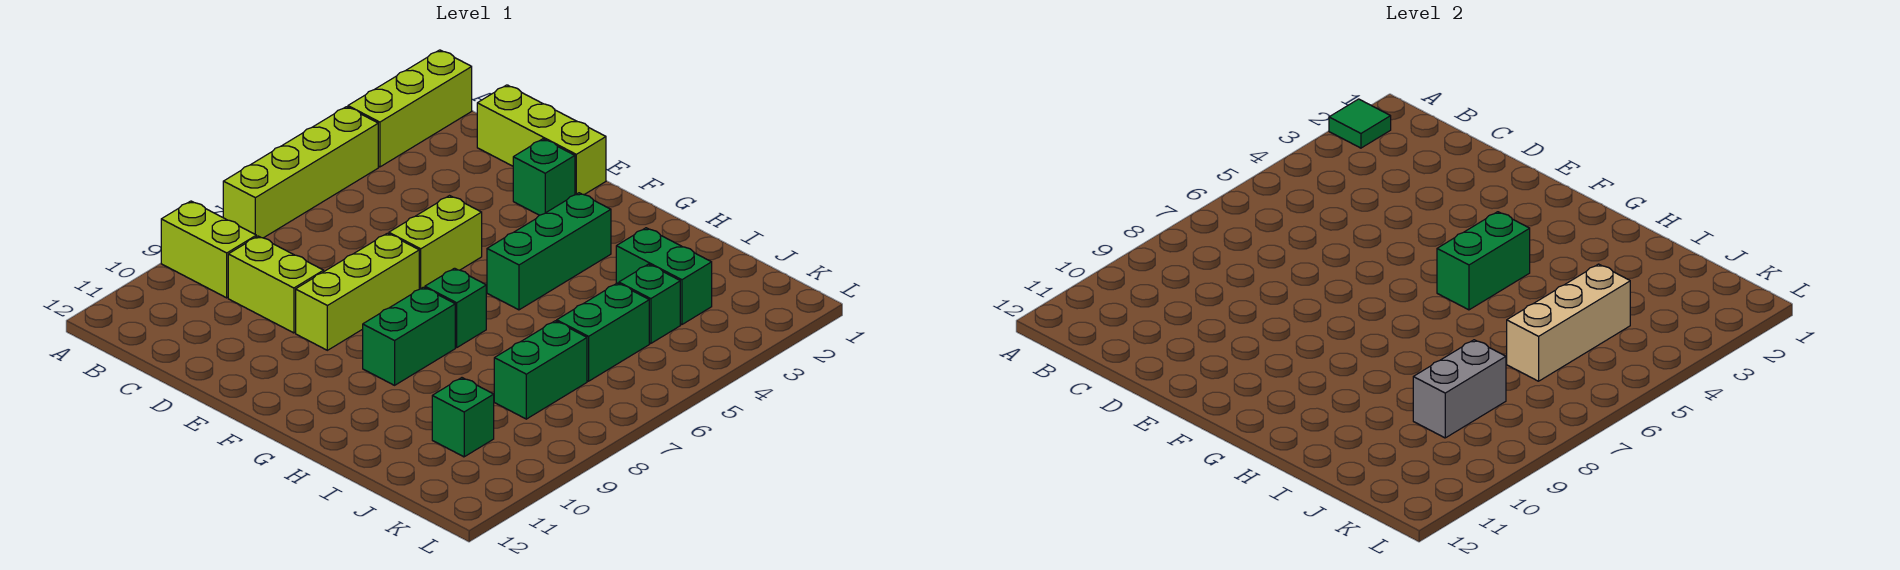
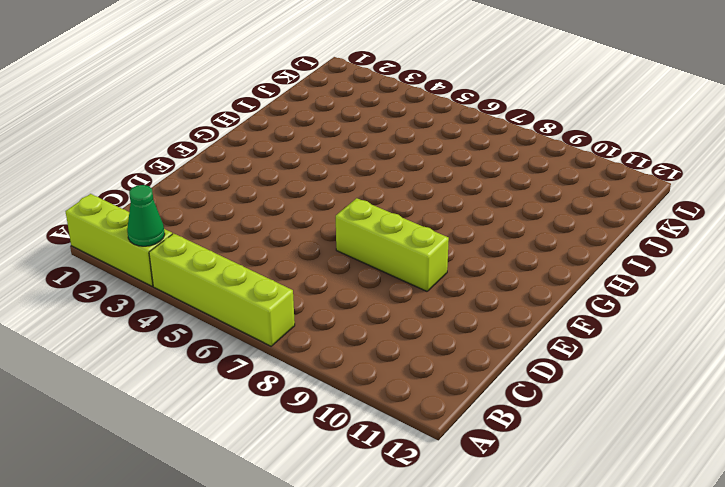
green cone A3 level 2 -> none
none -> lime brick A9:B9 level 1
none -> lime brick C1:E1 level 1
none -> lime brick C9:D9 level 1

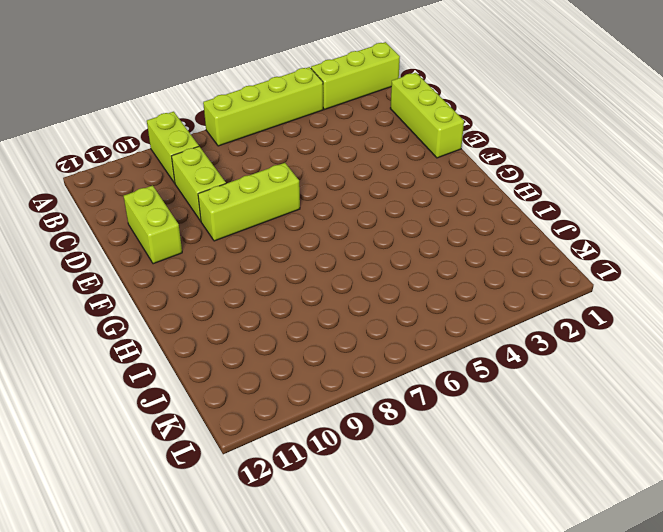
lime brick D11:E11 level 1 -> lime brick E5:E6 level 1
none -> green brick E2 level 1
none -> green brick G3:G5 level 1
none -> green brick G7 level 1

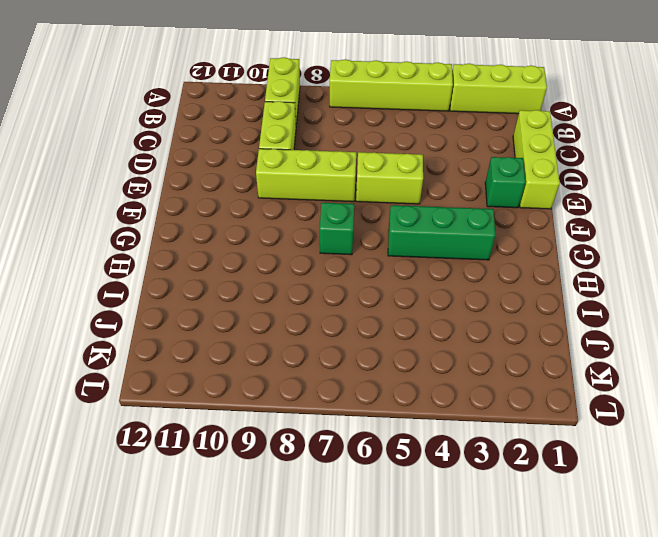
none -> green brick G8:G9 level 1
none -> green brick I3:J3 level 1
none -> green brick J4 level 1

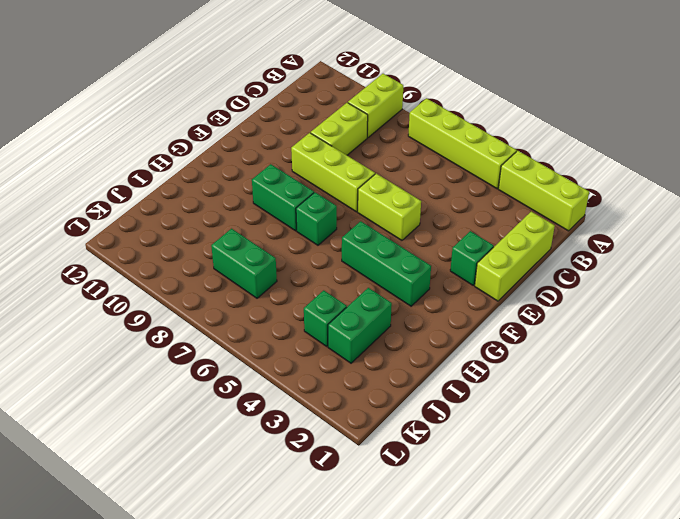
none -> green brick J5:J6 level 1
none -> green brick J10 level 1
none -> green tile A2 level 2

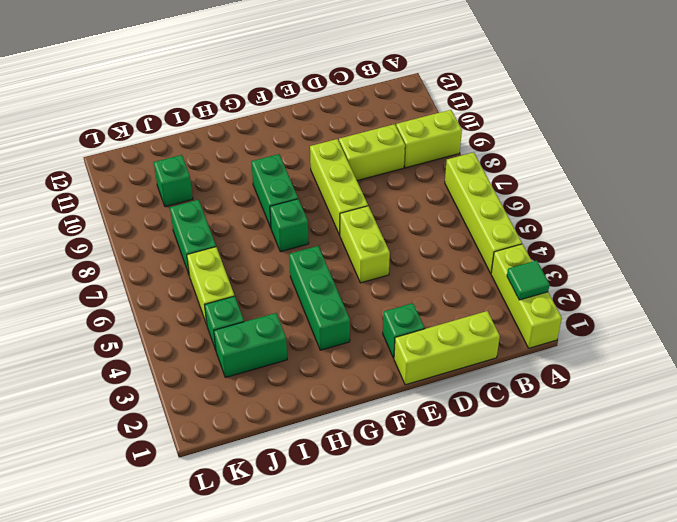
lime brick J5:J6 level 1 -> green brick J5:J6 level 1
none -> green brick G4:G5 level 2
none -> tan brick J4:J6 level 2
none -> grey brick J8:J9 level 2

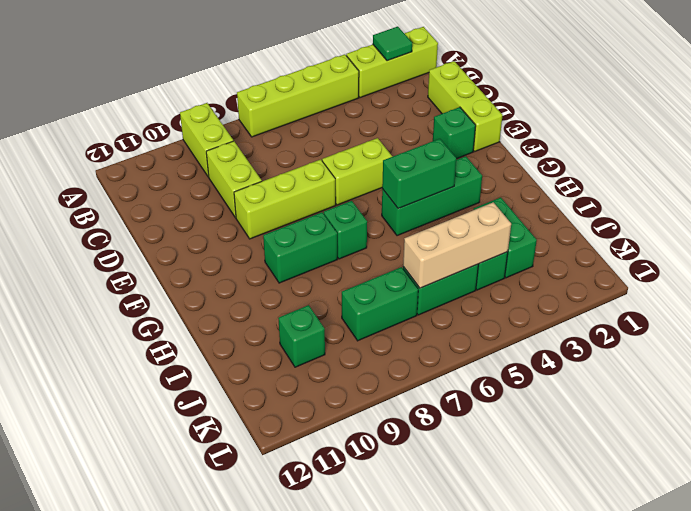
none -> grey brick J8:J9 level 2

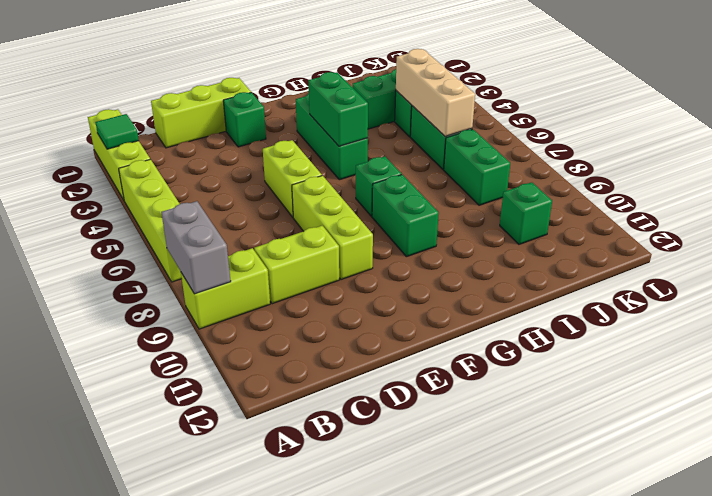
grey brick A8:A9 level 2 -> grey brick J8:J9 level 2

